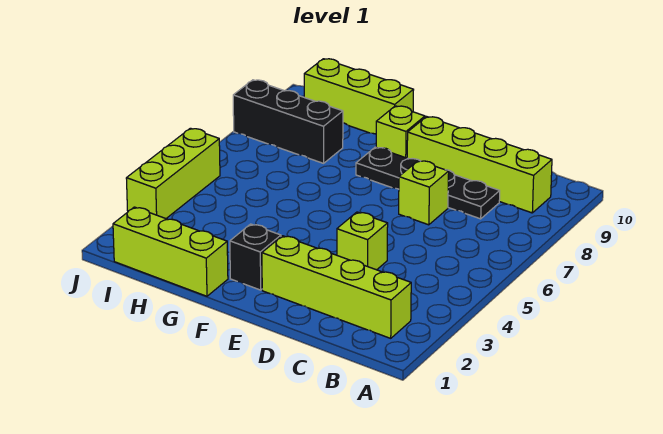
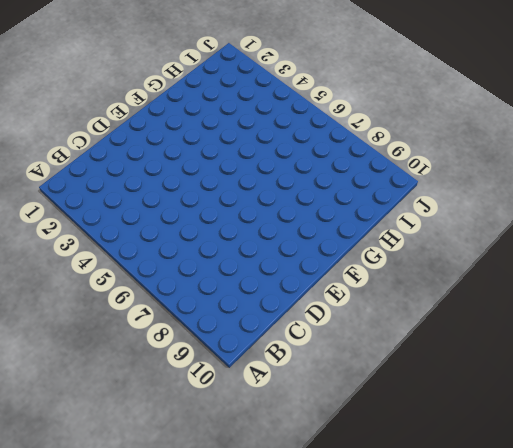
none -> lime brick B2:E2 level 1
none -> lime brick B9:E9 level 1

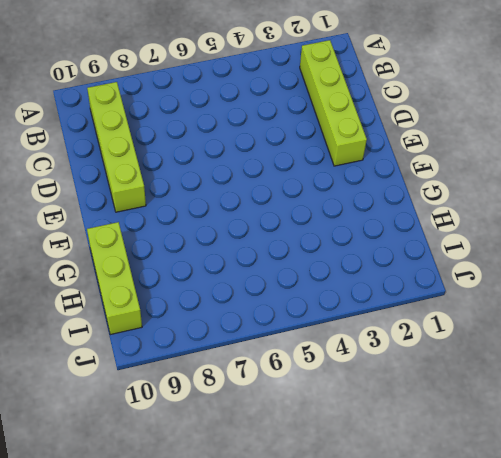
none -> black plate C8:F8 level 1
none -> lime brick D4 level 1

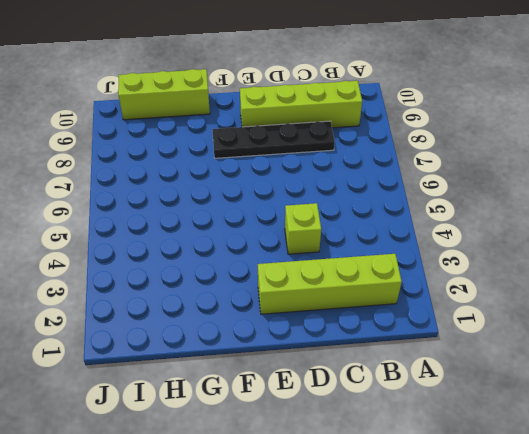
none -> lime brick D7 level 1
none -> black brick F2 level 1

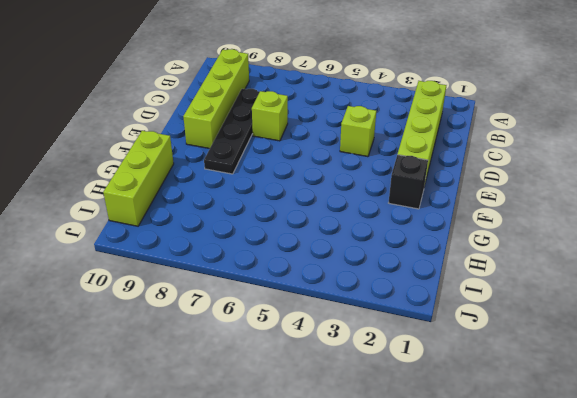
none -> lime brick F9 level 1
none -> lime brick G1:I1 level 1

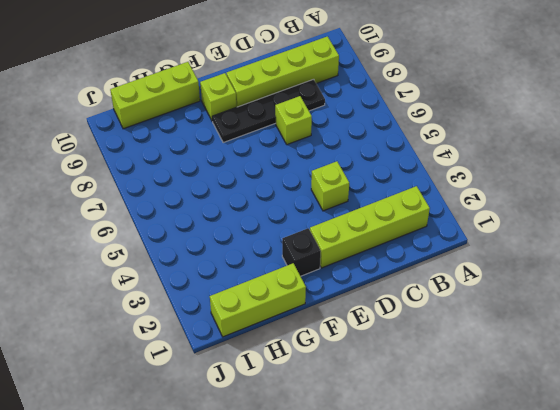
none -> black brick H8:J8 level 1
none -> lime brick J3:J5 level 1

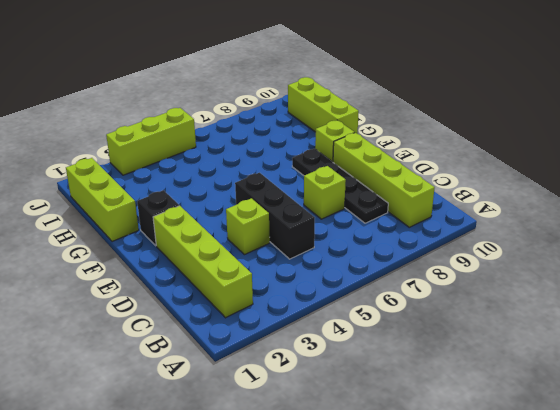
black brick C5:E5 level 1 -> black brick H8:J8 level 1

